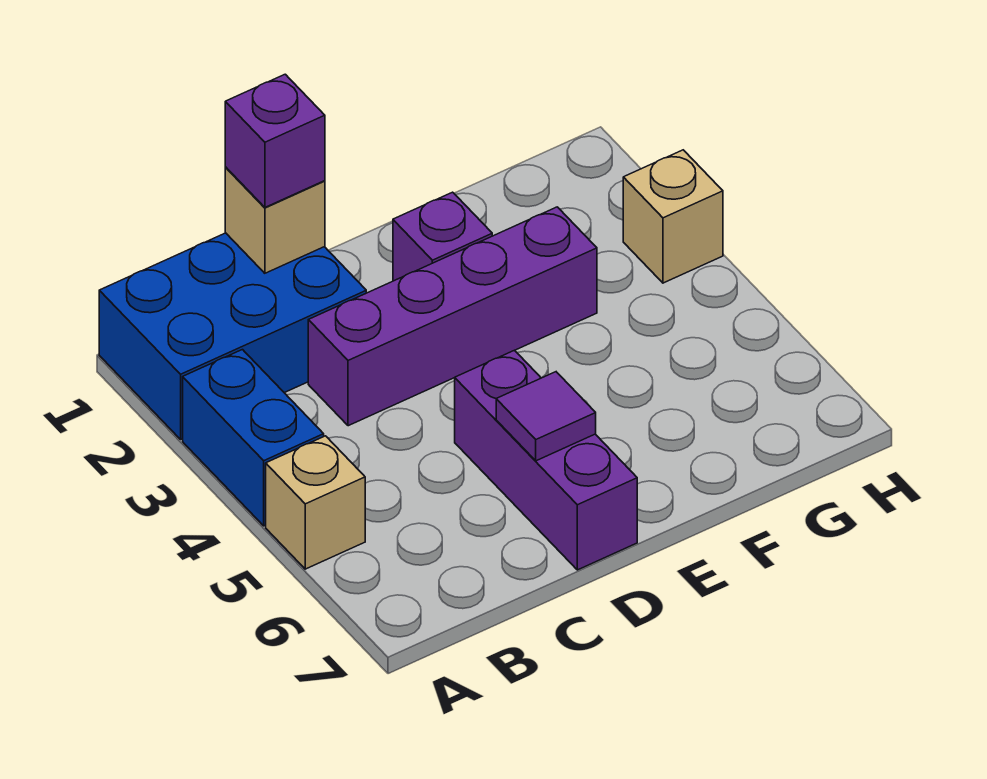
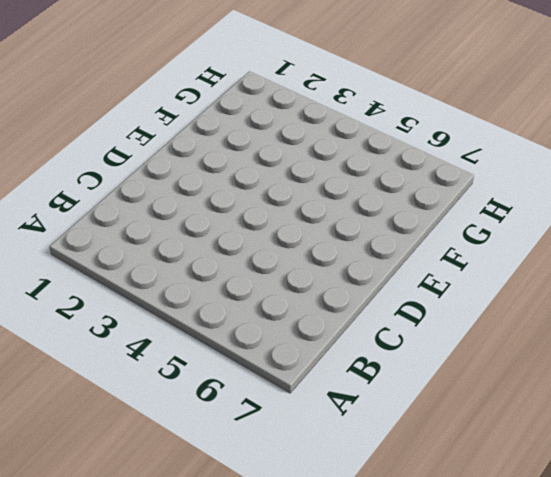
none -> blue brick A1:C2 level 1
none -> blue brick A3:A4 level 1

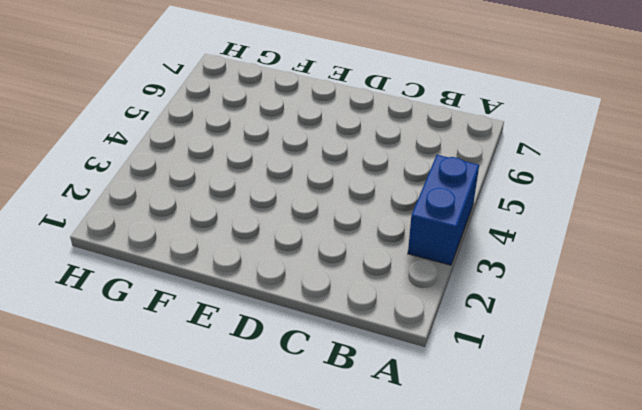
none -> blue brick A1:C2 level 1
none -> tan brick A5 level 1

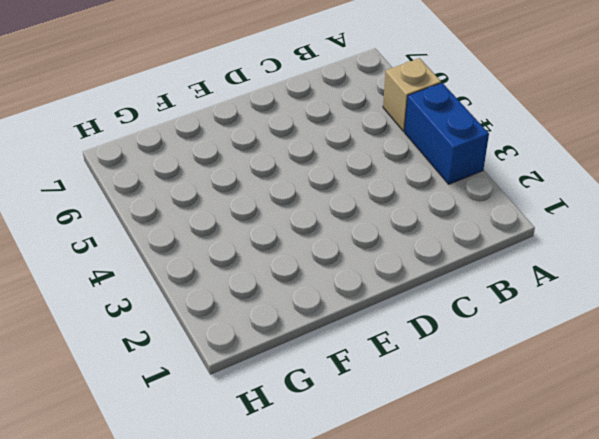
none -> blue brick A1:C2 level 1
none -> purple brick C3:F3 level 1

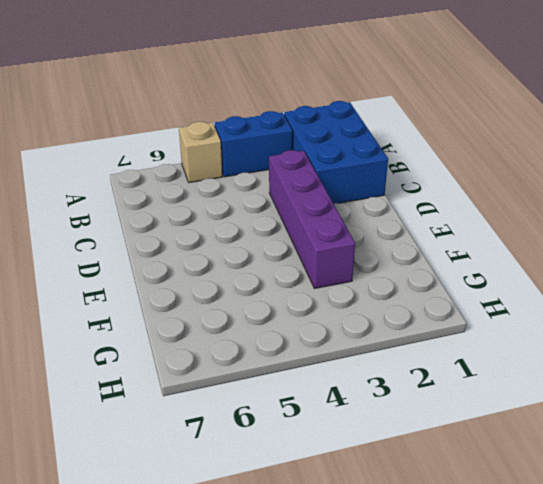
none -> purple brick D5:D7 level 1
none -> purple brick E2 level 1

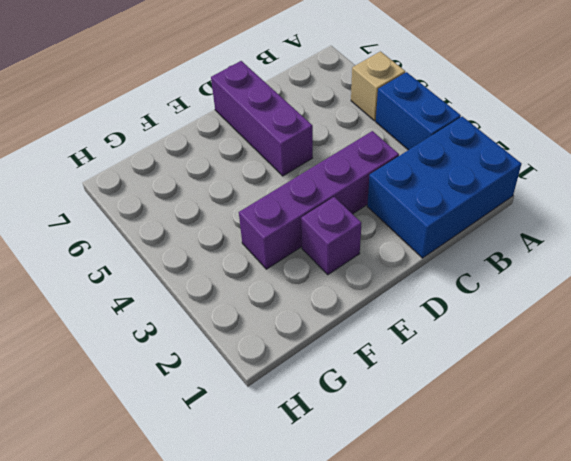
none -> tan brick H3 level 1
none -> tan brick C1 level 2

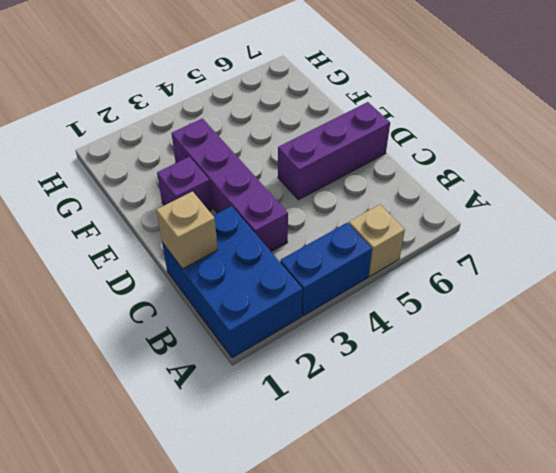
none -> tan brick H3 level 1
none -> purple tile D6 level 2

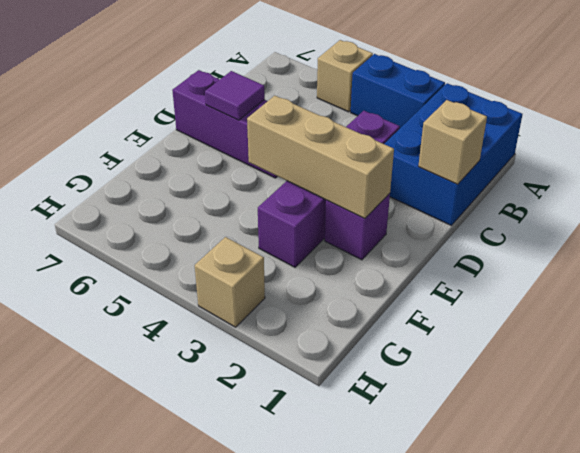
tan brick E2:E4 level 2 -> none
none -> purple brick C1 level 3

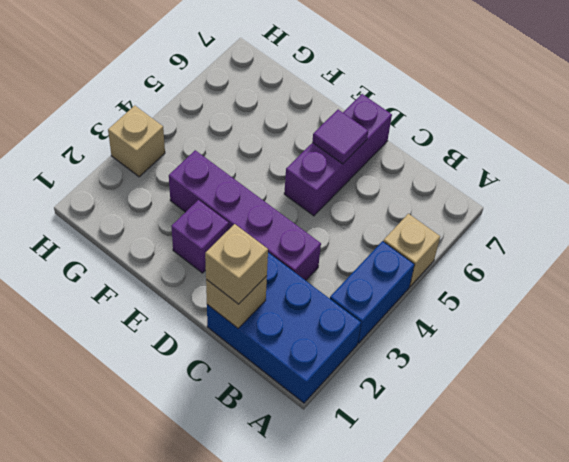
tan brick C1 level 3 -> purple brick C1 level 3

